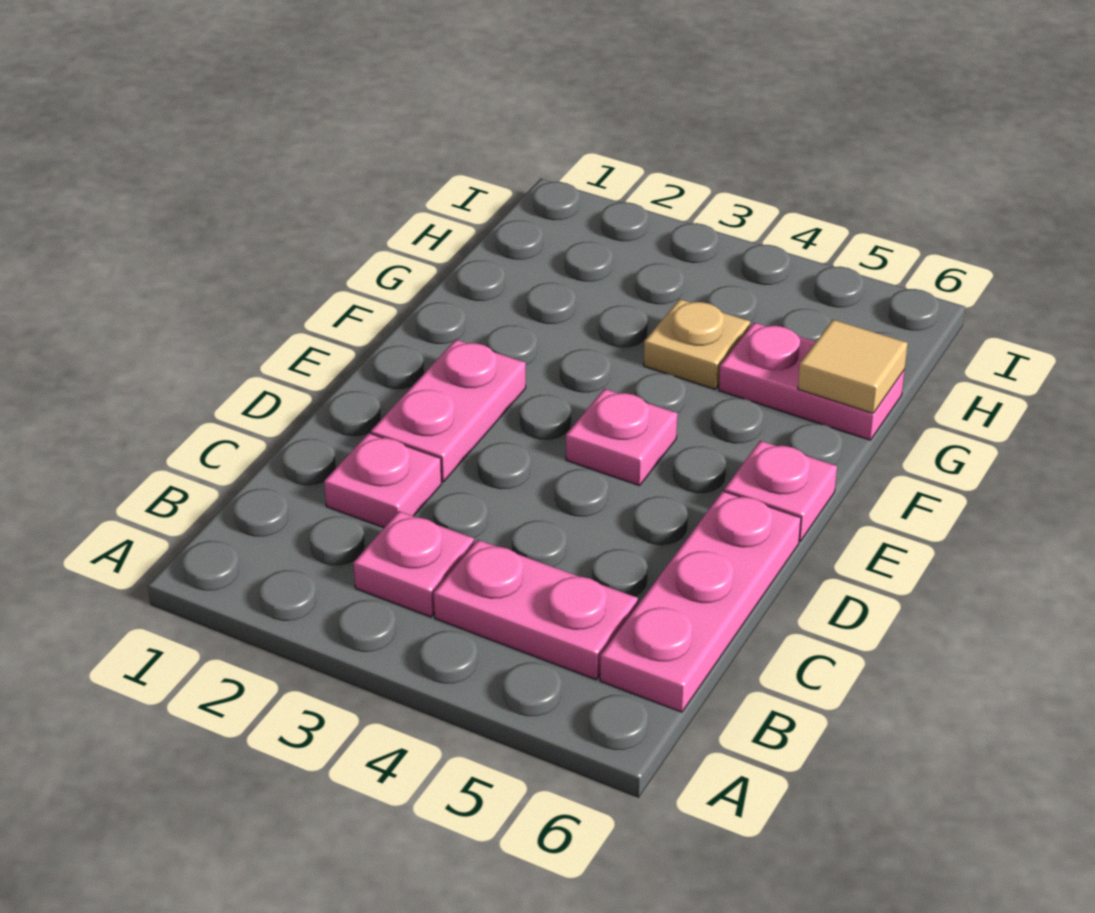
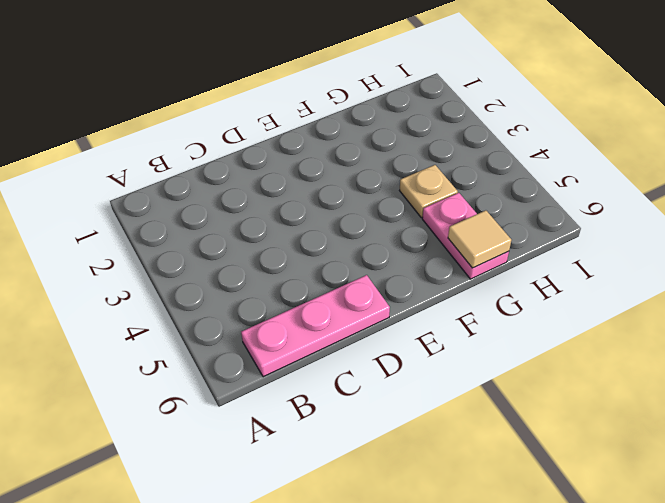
none -> pink plate B3 level 1
none -> pink plate B4:B5 level 1

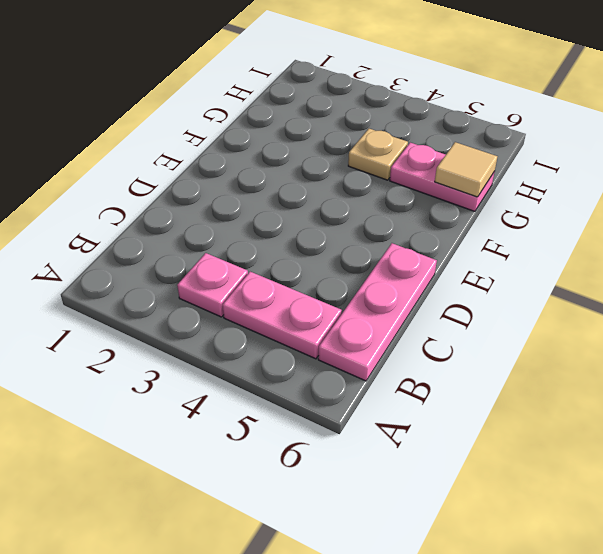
none -> pink plate C2 level 1
none -> pink plate D2:E2 level 1

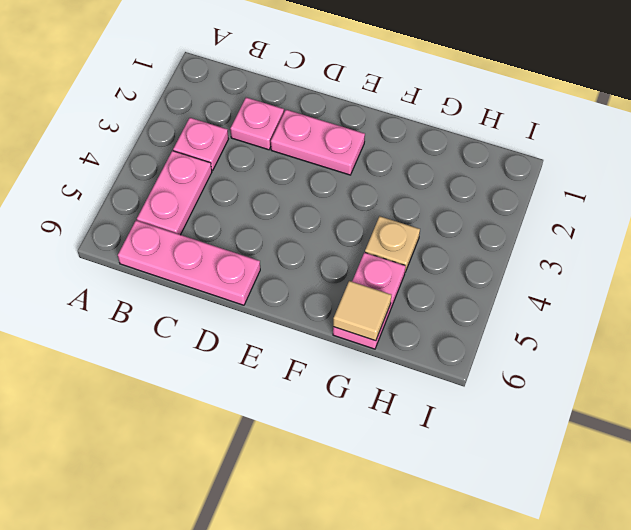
none -> pink plate E4 level 1
none -> pink plate E6 level 1

